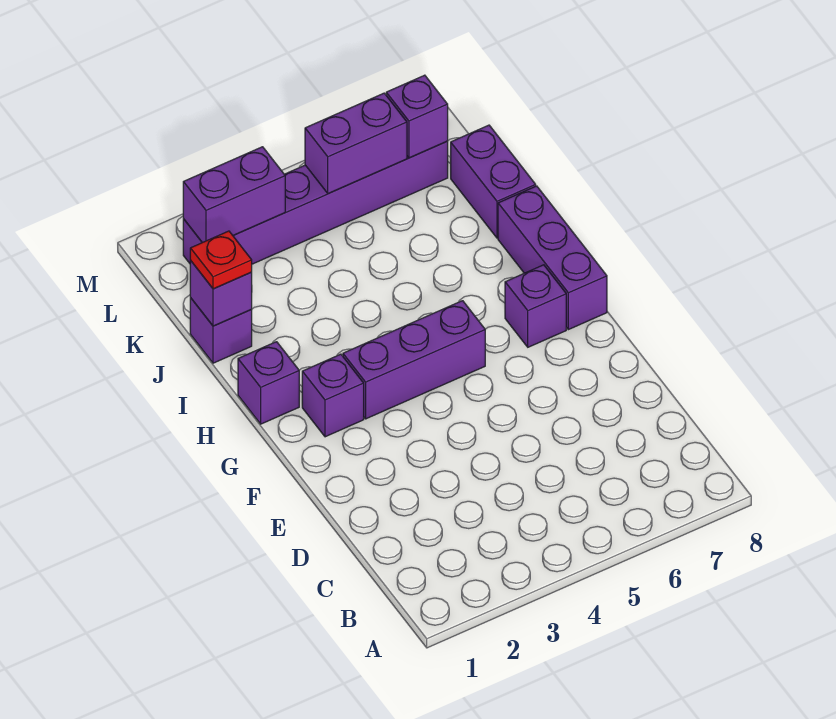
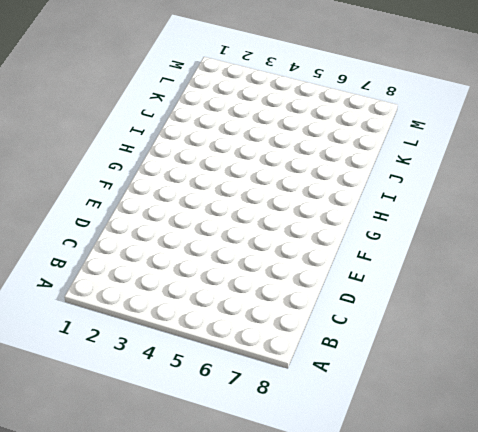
none -> purple brick G2 level 1
none -> purple brick G3:G5 level 1
none -> purple brick G7 level 1

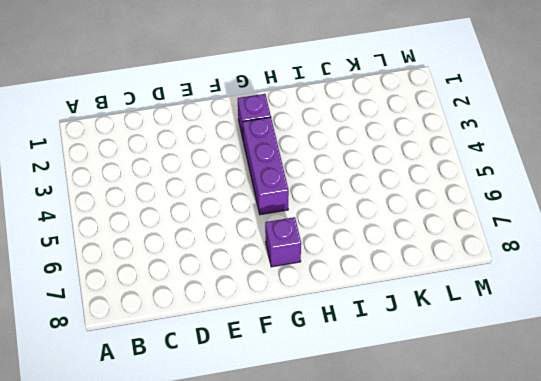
none -> purple brick G8:I8 level 1
none -> purple brick H1 level 1
none -> purple brick J1 level 1

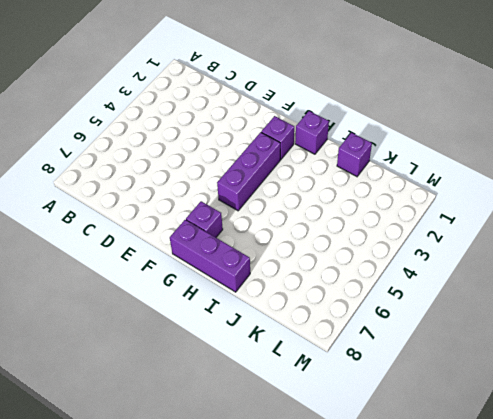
none -> purple brick J8:K8 level 1
none -> purple brick L2:L7 level 1
none -> purple brick J1 level 2

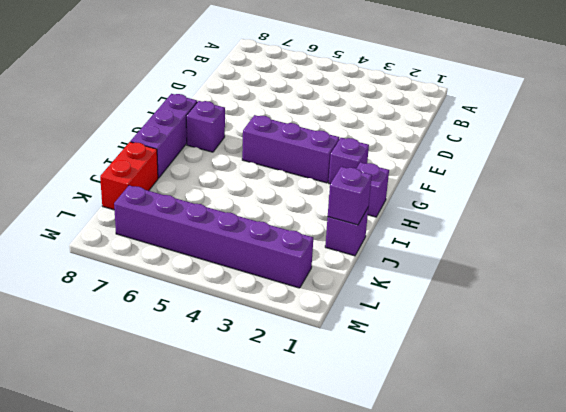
red brick J8:K8 level 1 -> purple brick J8:K8 level 1
none -> purple brick L2:L3 level 2
none -> purple brick L5:L6 level 2
none -> purple brick L7 level 2

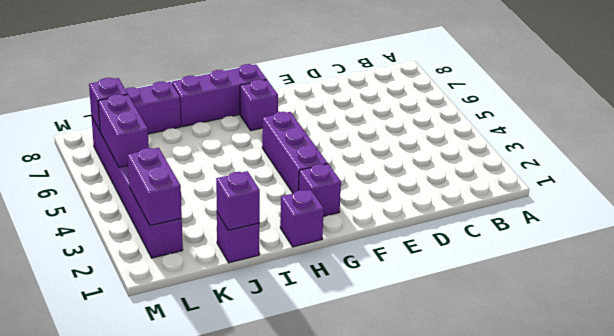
none -> red plate J1 level 3

